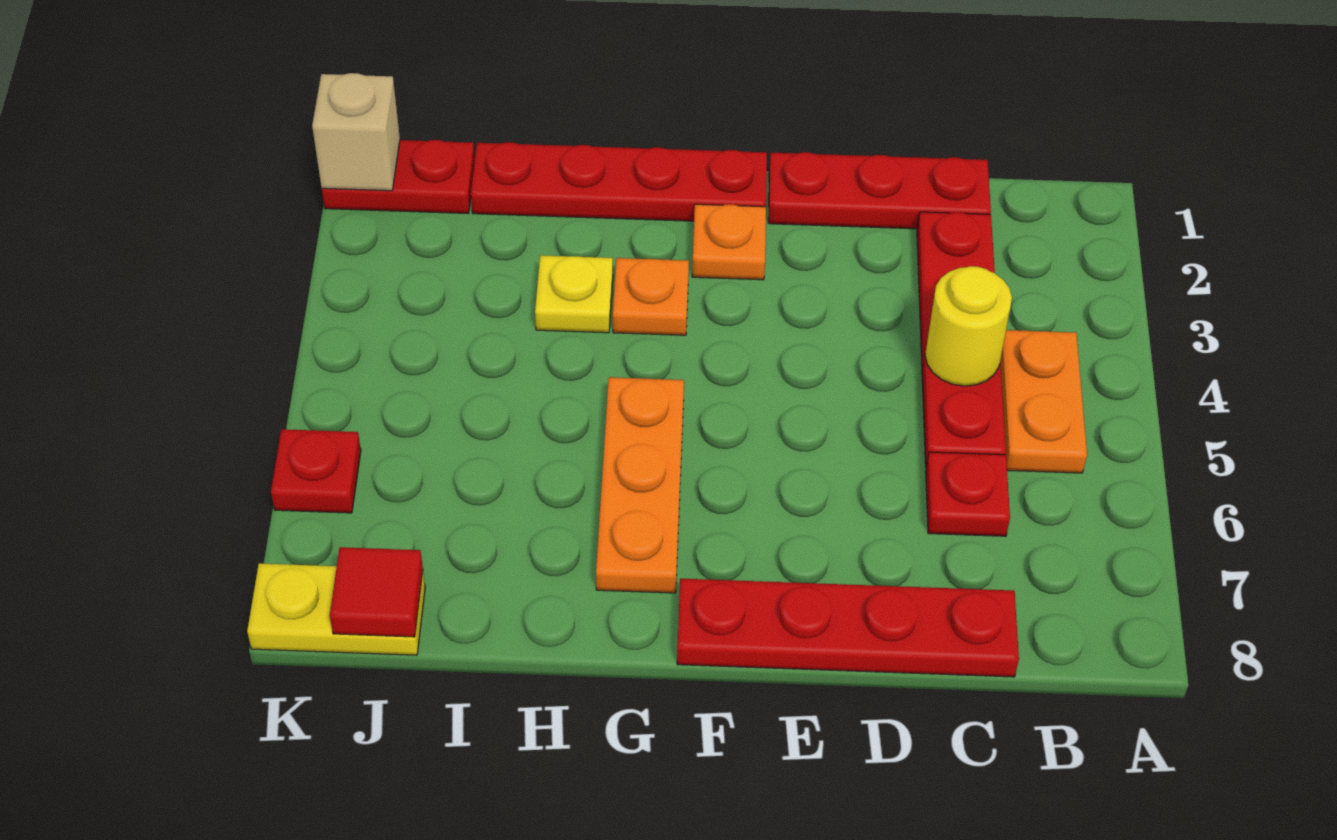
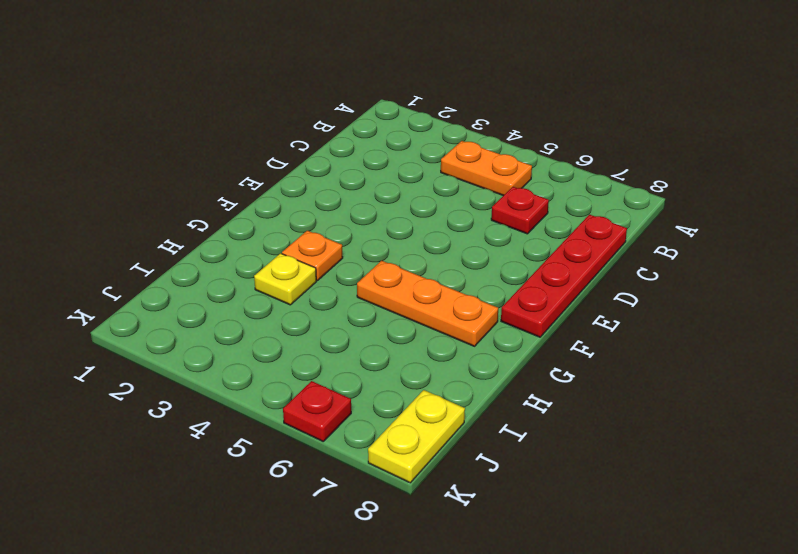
none -> red plate C1:E1 level 1
none -> red plate C2:C5 level 1
none -> red plate F1:I1 level 1

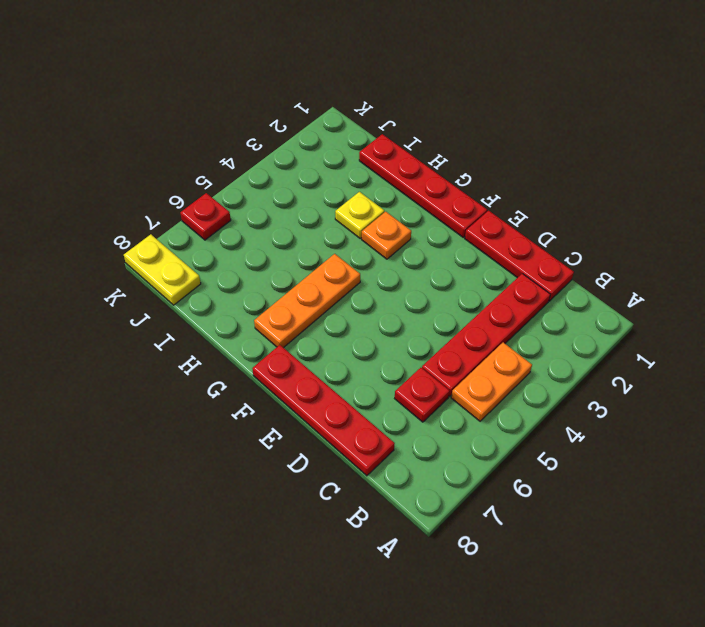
none -> orange plate F2 level 1
none -> red plate J1:K1 level 1
none -> yellow round brick C4 level 2

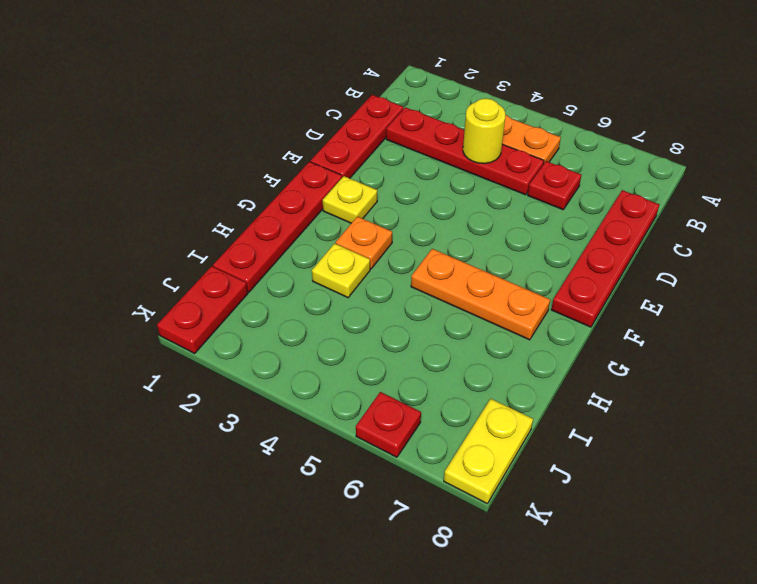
yellow plate F2 level 1 -> orange plate F2 level 1
none -> red tile J8 level 2
none -> tan brick K1 level 2

